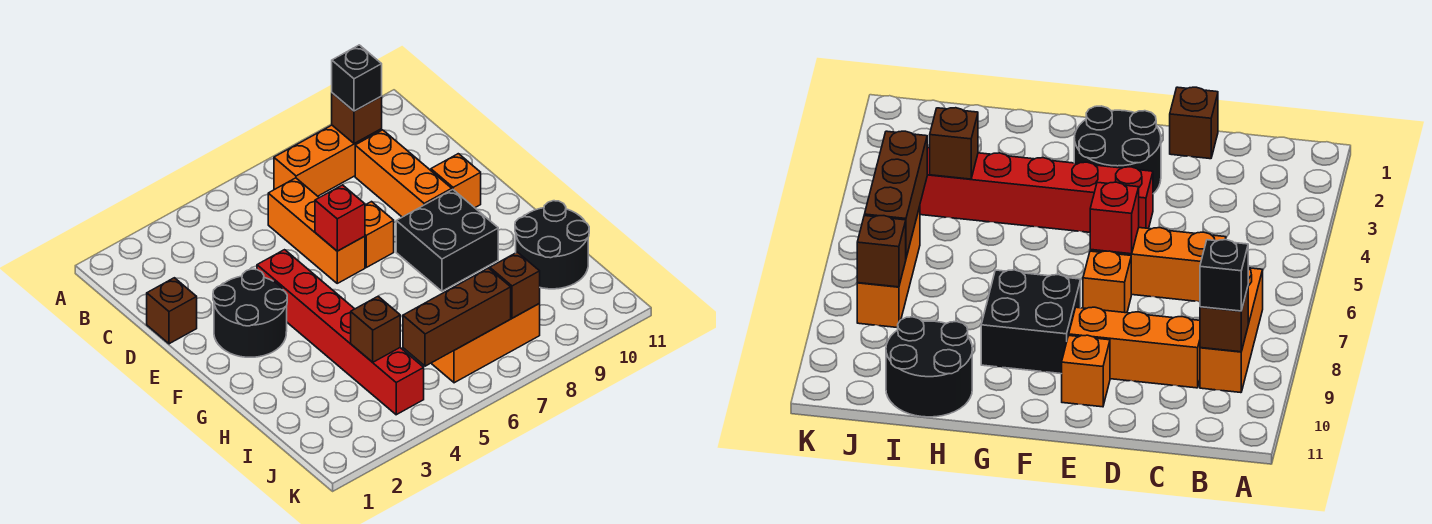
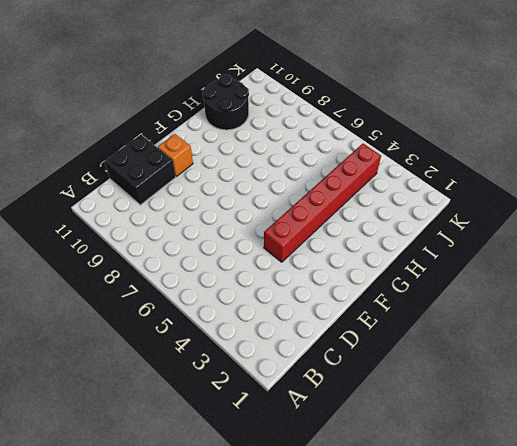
black brick C10:D11 level 1 -> black brick F8:G9 level 1
none -> orange brick B7:B9 level 1
none -> orange brick C6:E6 level 1
none -> orange brick C9:E9 level 1

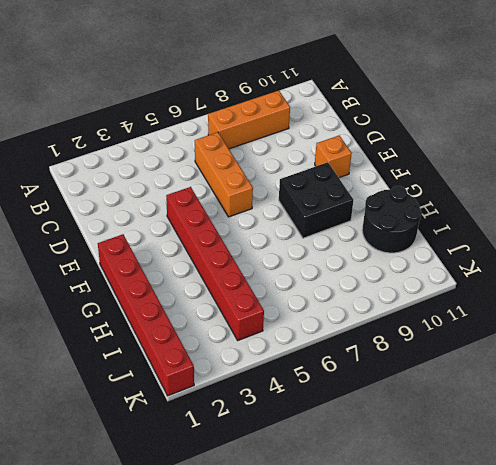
red brick F1:K1 level 1 -> none
none -> orange brick C9:E9 level 1
none -> brown brick D1 level 1
none -> black round brick E2:F3 level 1

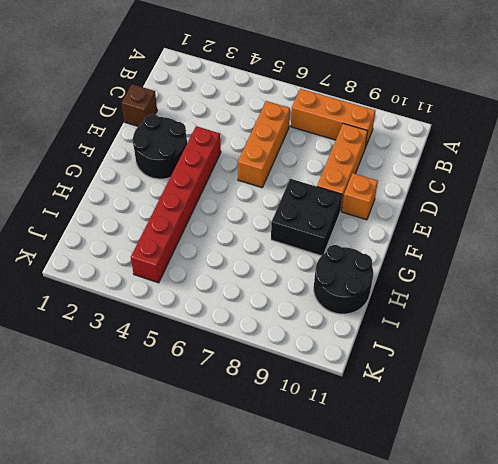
none -> orange brick E7 level 1
none -> orange brick J6:J8 level 1
none -> brown brick B9 level 2

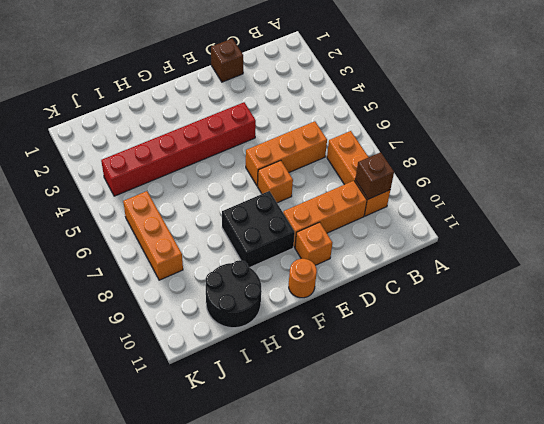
orange round brick F11 level 1 -> none
none -> black round brick E2:F3 level 1
none -> red brick E6 level 2
none -> brown brick I4 level 2

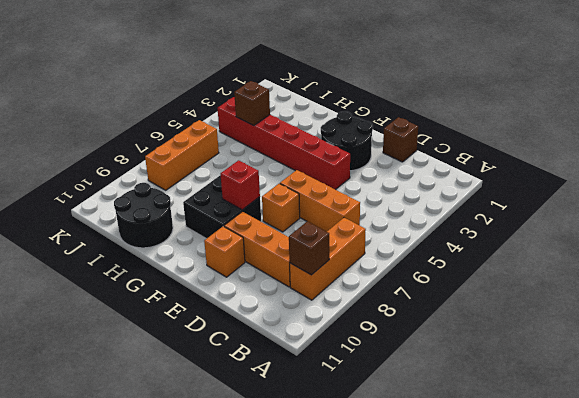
red brick F8 level 2 -> red brick E6 level 2
none -> brown brick J5:J7 level 2
none -> brown brick J8 level 2
none -> black brick B9 level 3

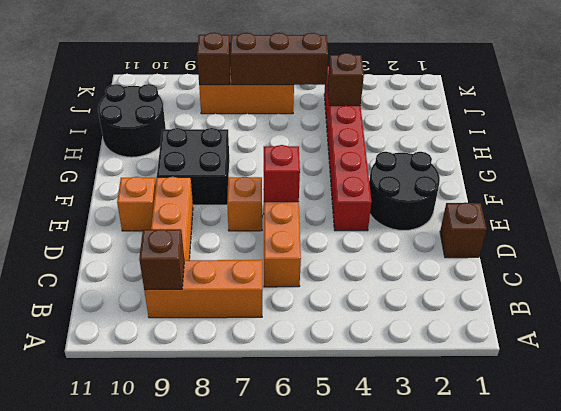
none -> black brick B9 level 3

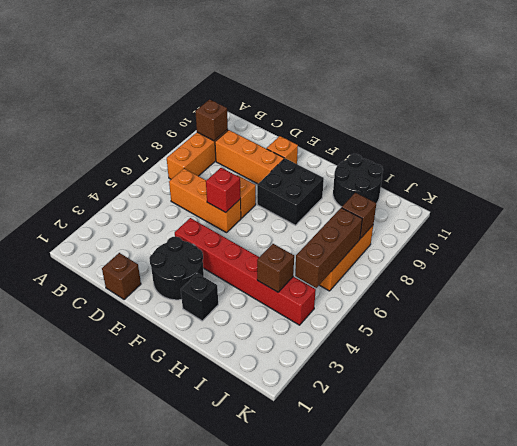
black brick G2 level 1 -> black brick B9 level 3

